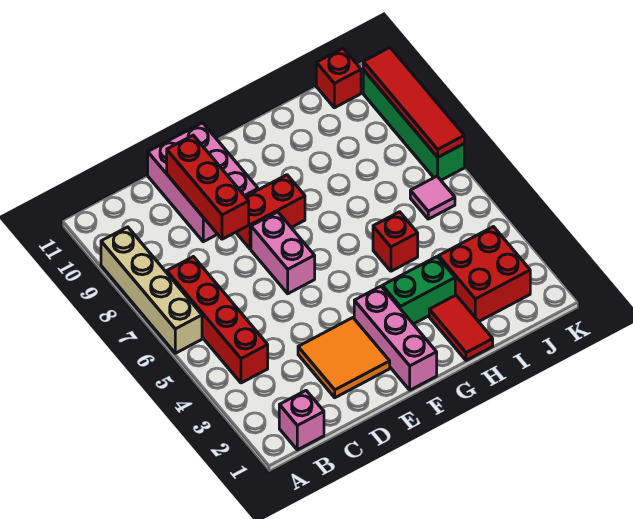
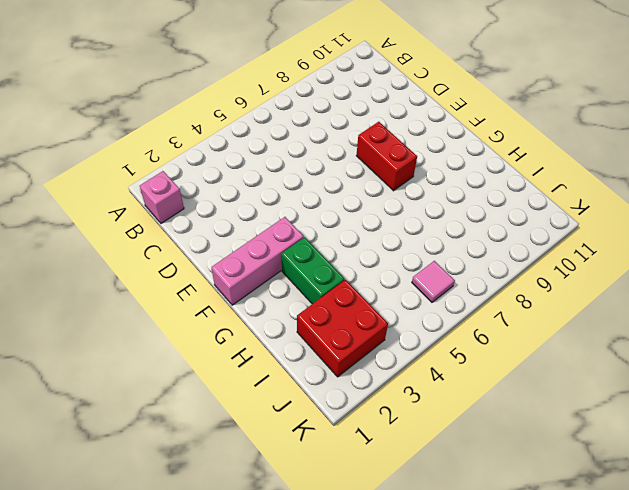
none -> tan brick A6:A9 level 1
none -> red brick B4:B7 level 1
none -> orange tile D2:E3 level 1

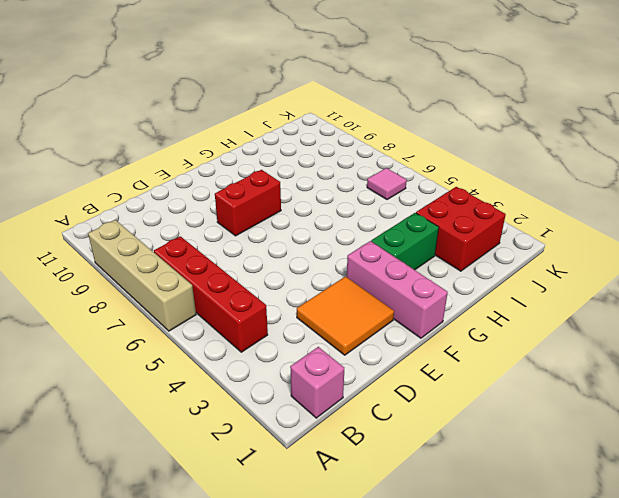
none -> pink brick D9:E11 level 1
none -> pink brick E6:E7 level 1
none -> red tile H1:H2 level 1

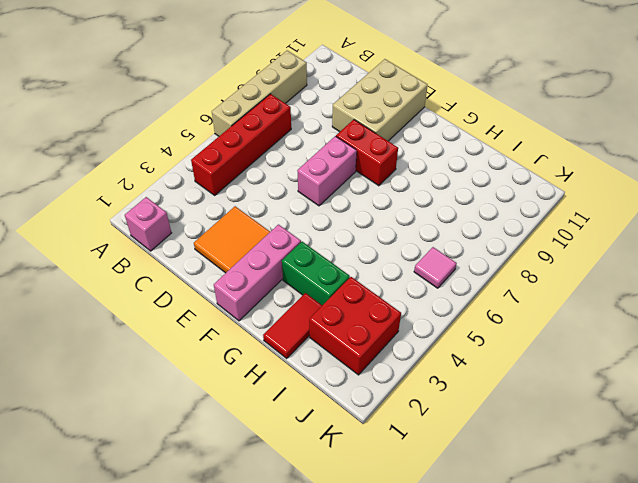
tan brick D9:E11 level 1 -> pink brick D9:E11 level 1
none -> red brick H5 level 1
none -> red brick J11 level 1
none -> green brick K7:K10 level 1

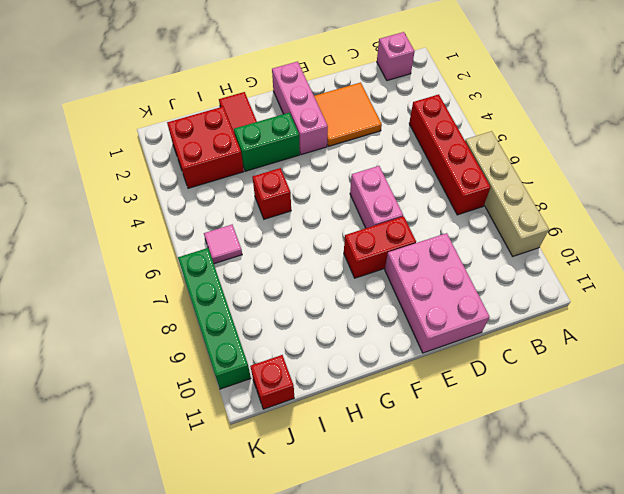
none -> red brick D8:D10 level 2
none -> red tile K7:K10 level 2

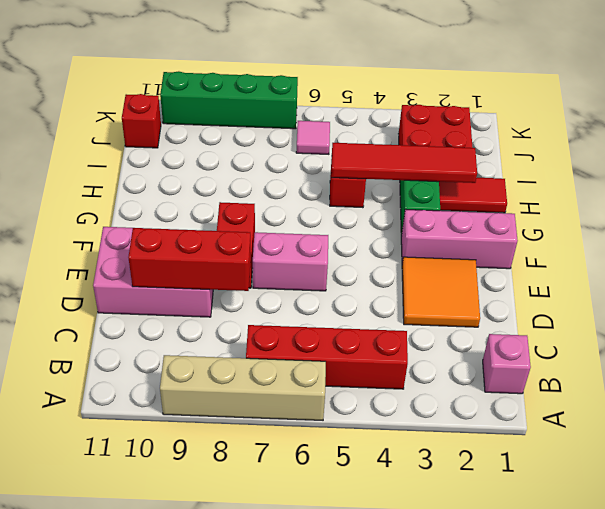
red tile H2:H5 level 2 -> red tile K7:K10 level 2

